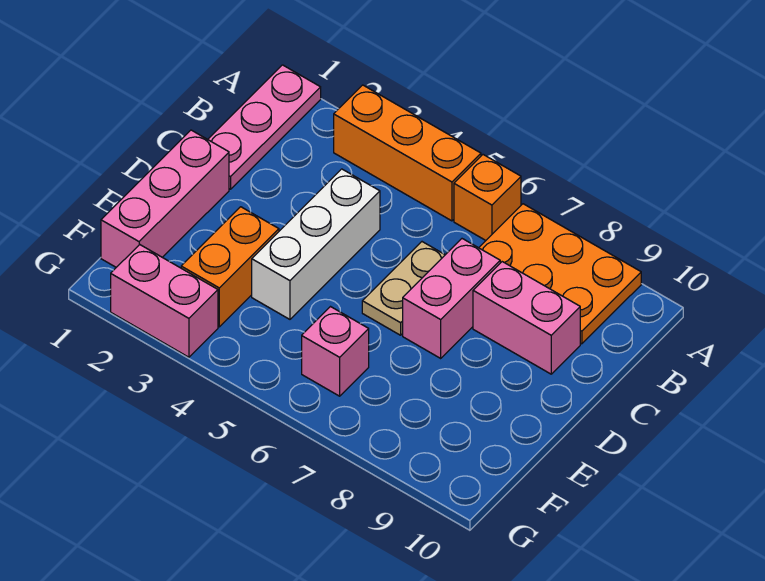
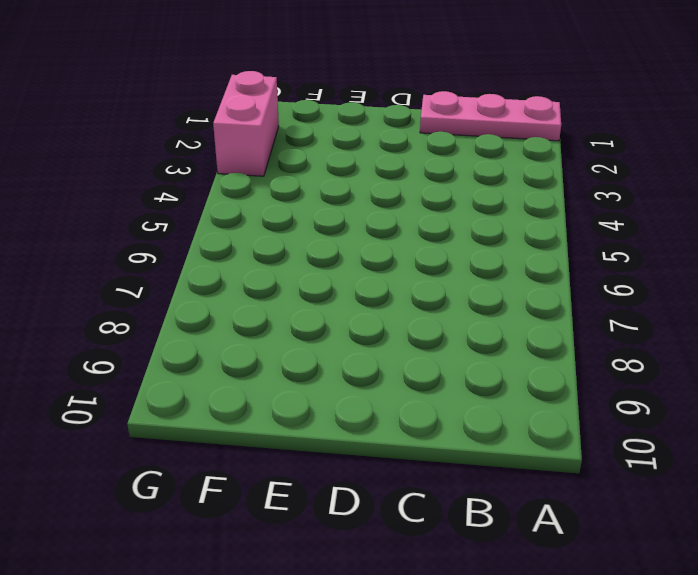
none -> orange brick A3:A5 level 1
none -> orange brick A6 level 1
none -> orange plate A7:B9 level 1

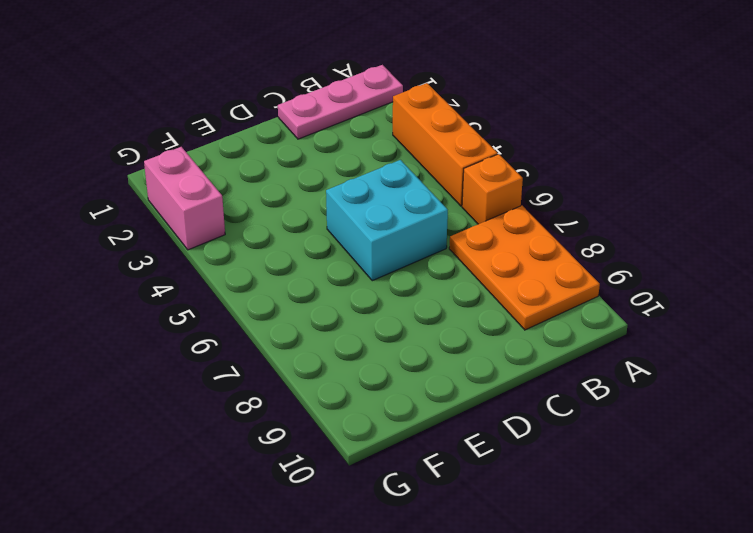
cyan brick C5:D6 level 1 -> tan plate C6:D6 level 1
none -> white brick C4:E4 level 1
none -> pink brick C7:D7 level 1
none -> pink brick C8:C9 level 1

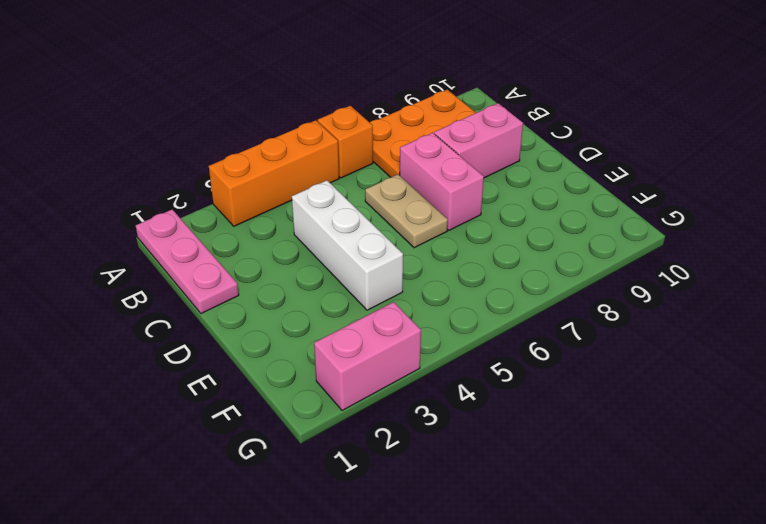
none -> pink brick D1:F1 level 1
none -> orange brick E3:F3 level 1
none -> pink brick F6 level 1

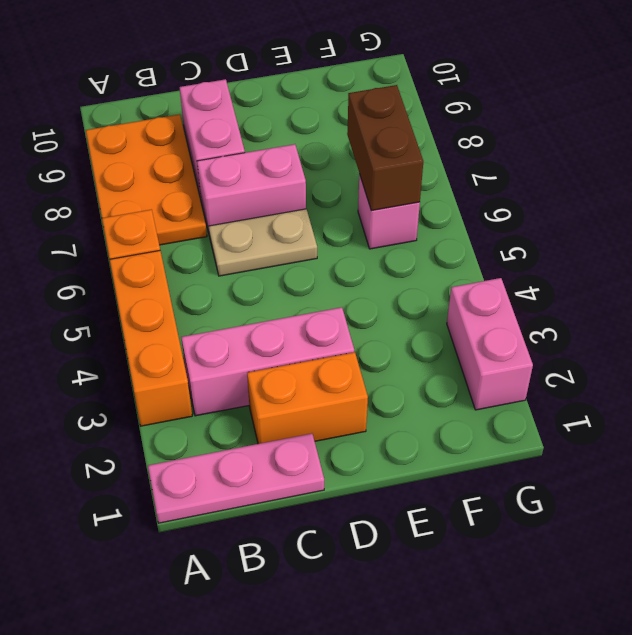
pink brick B3:D3 level 1 -> pink brick D1:F1 level 1
orange brick C2:D2 level 1 -> orange brick E3:F3 level 1
brown brick F6:F7 level 2 -> none
none -> white brick C4:E4 level 1

